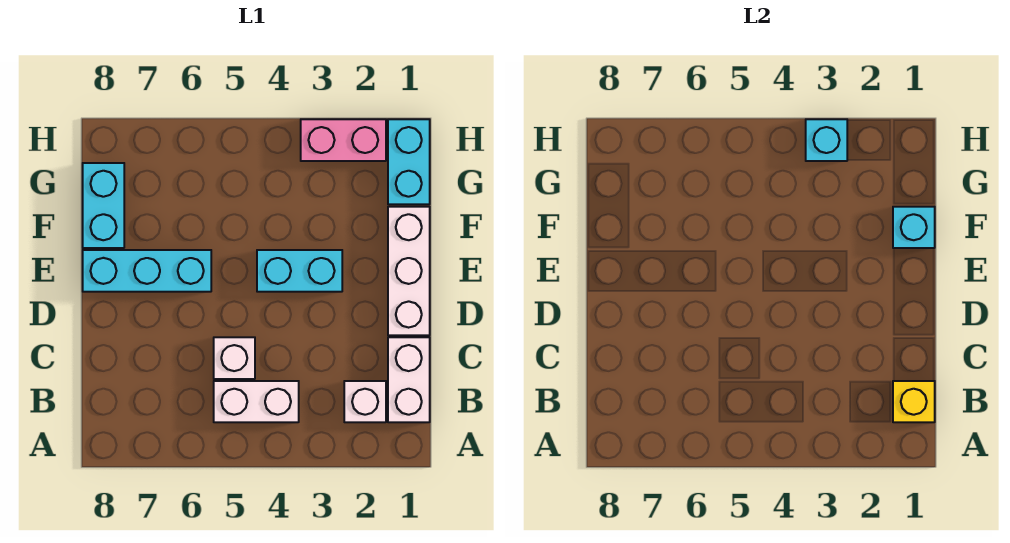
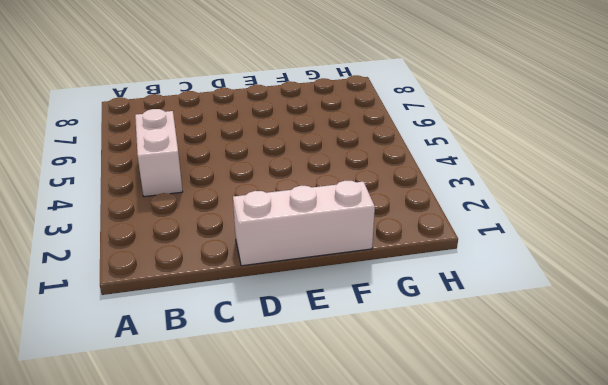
none -> white brick B1:C1 level 1
none -> white brick B2 level 1
none -> white brick C5 level 1

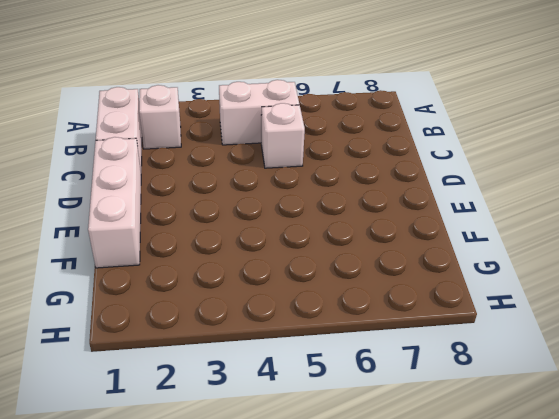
none -> cyan brick E3:E4 level 1
none -> cyan brick E6:E8 level 1
none -> cyan brick F8:G8 level 1

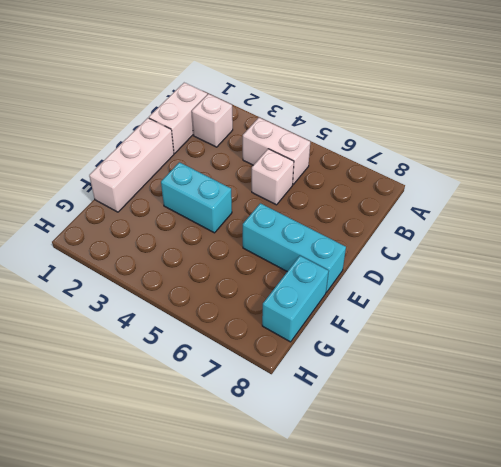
none -> cyan brick G1:H1 level 1
none -> pink brick H2:H3 level 1
none -> yellow brick B1 level 2

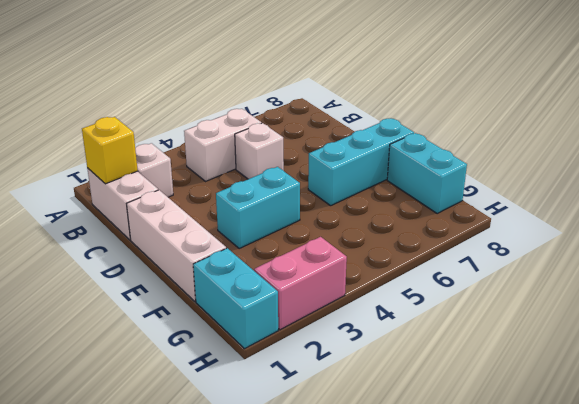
none -> cyan brick F1 level 2
none -> cyan brick H3 level 2

